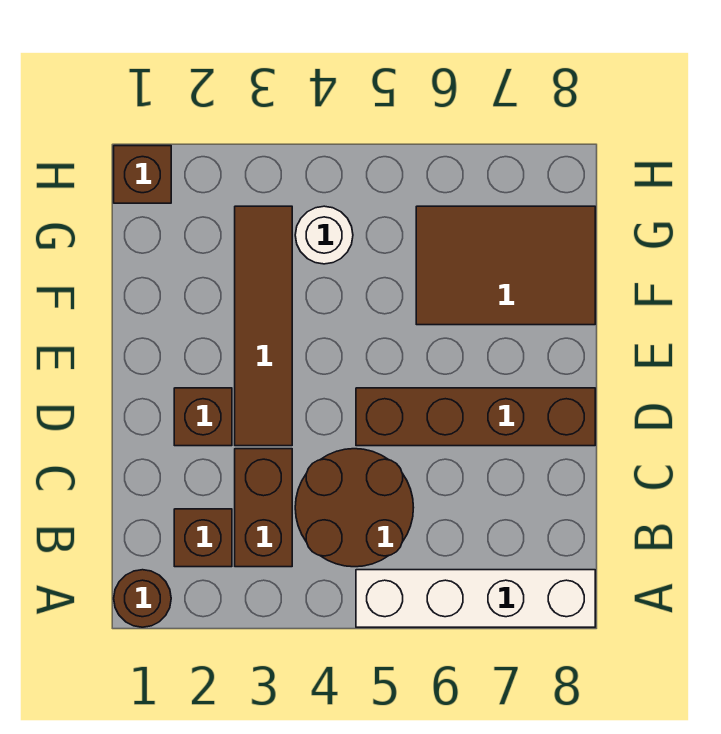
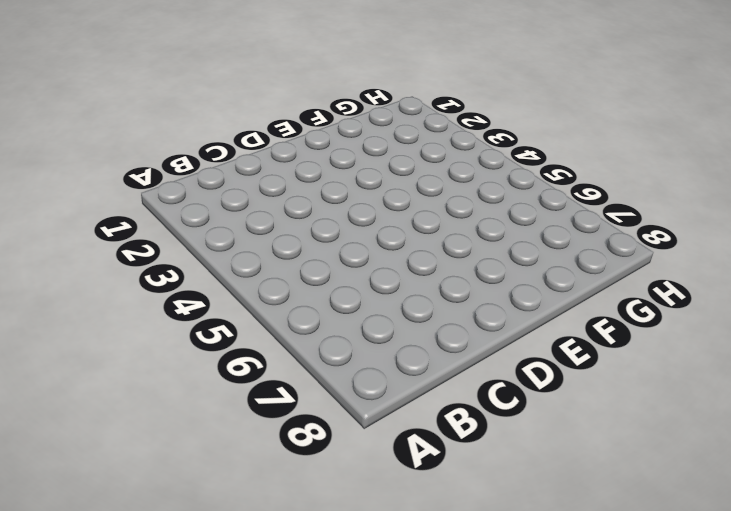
none -> brown round brick A1 level 1
none -> white brick A5:A8 level 1

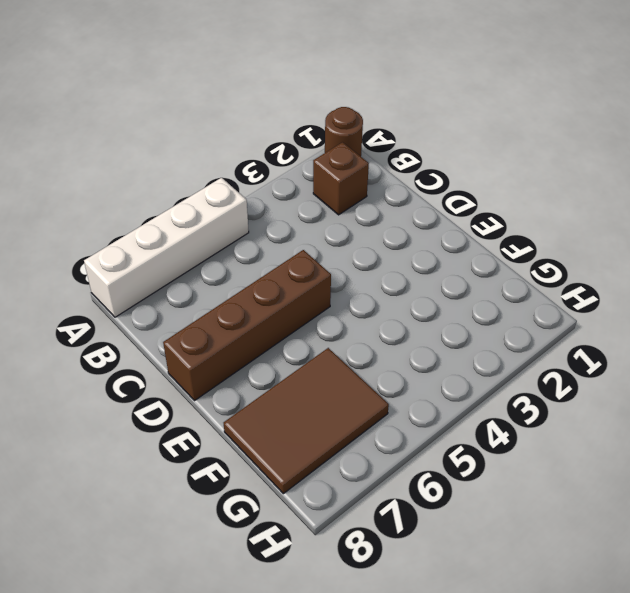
none -> brown brick B3:C3 level 1
none -> brown round brick B4:C5 level 1

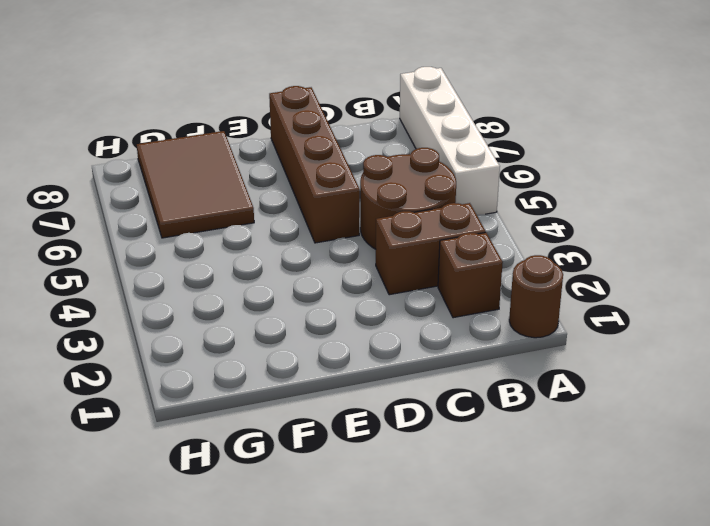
none -> brown brick D2 level 1
none -> brown tile D3:G3 level 1

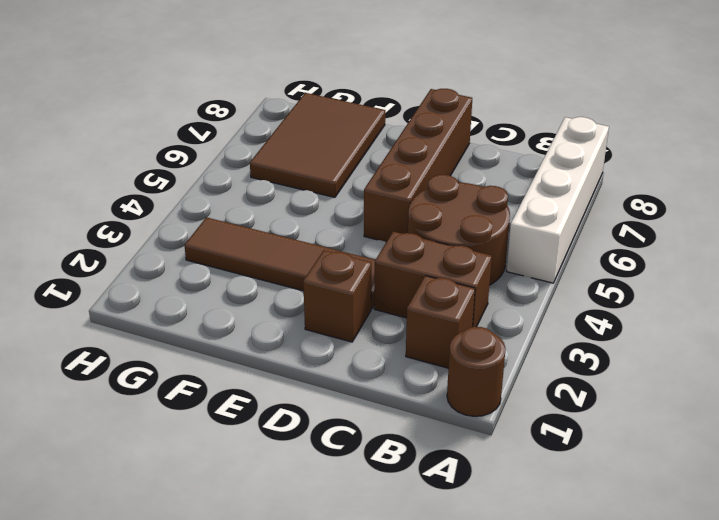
none -> white round brick G4 level 1
none -> brown brick H1 level 1

